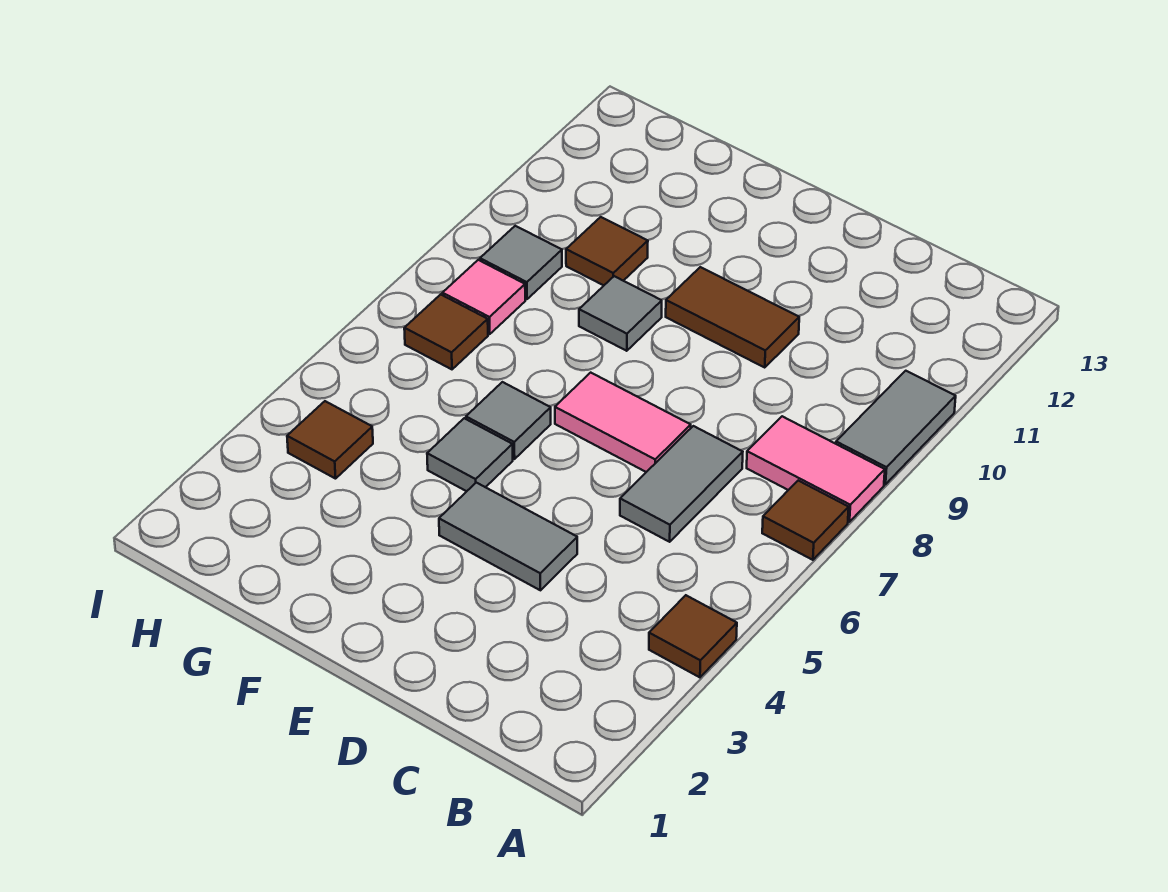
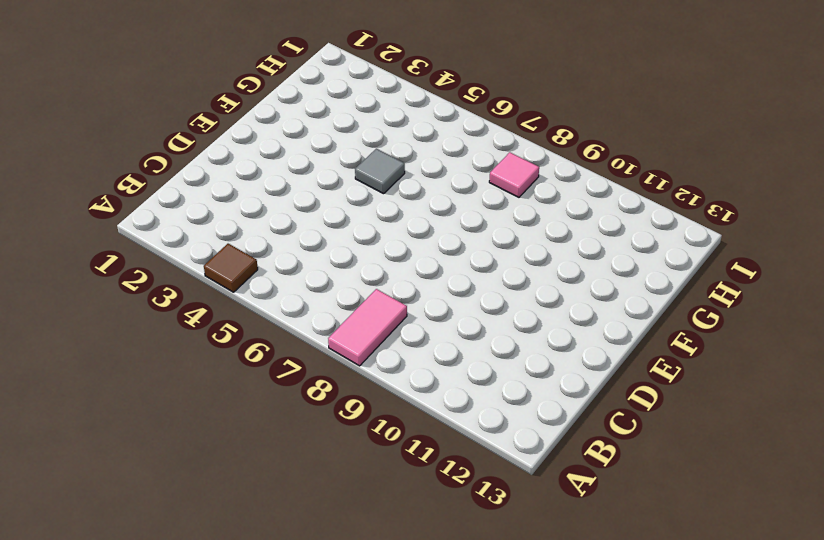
none -> brown tile A7 level 1
none -> grey tile A9:A10 level 1
none -> grey tile C6:C7 level 1

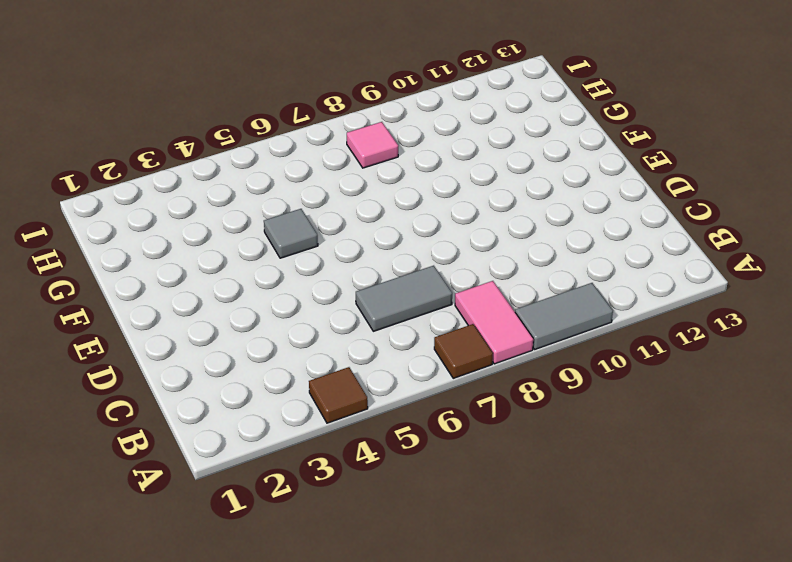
none -> grey tile D4:E4 level 1
none -> pink tile D7:E7 level 1
none -> brown tile D10:E10 level 1

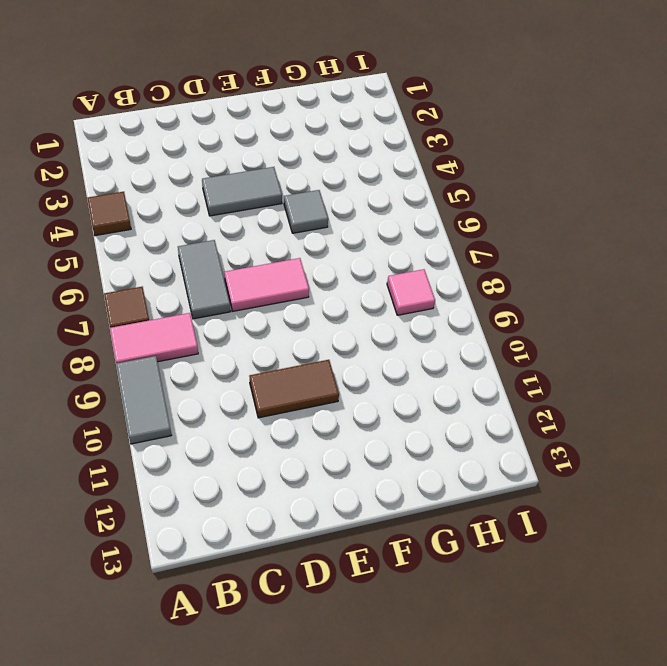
none -> grey tile F6 level 1
none -> grey tile F9 level 1
none -> brown tile G10 level 1

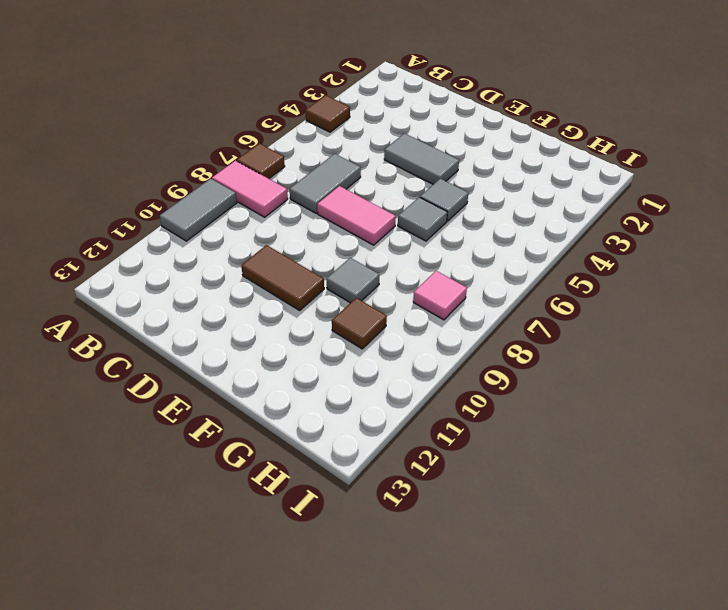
none -> brown tile H4 level 1
none -> brown tile H7 level 1
none -> grey tile H9 level 1

